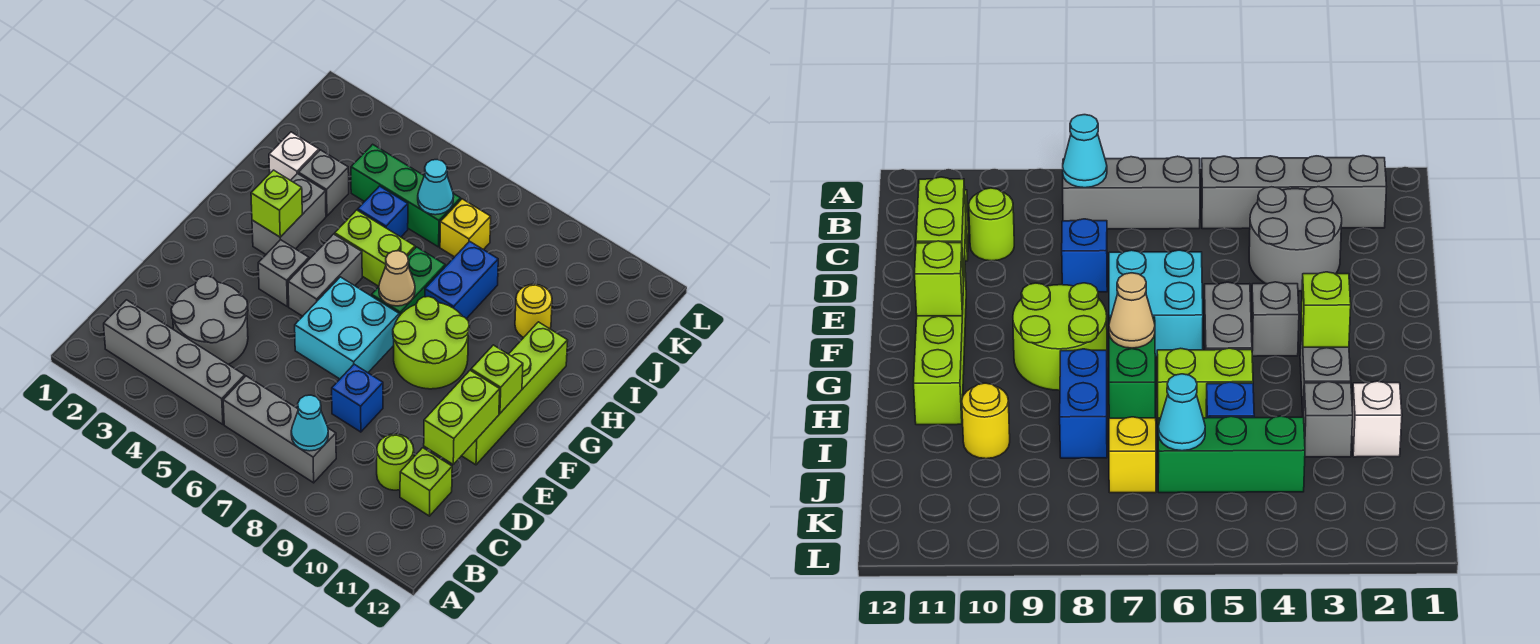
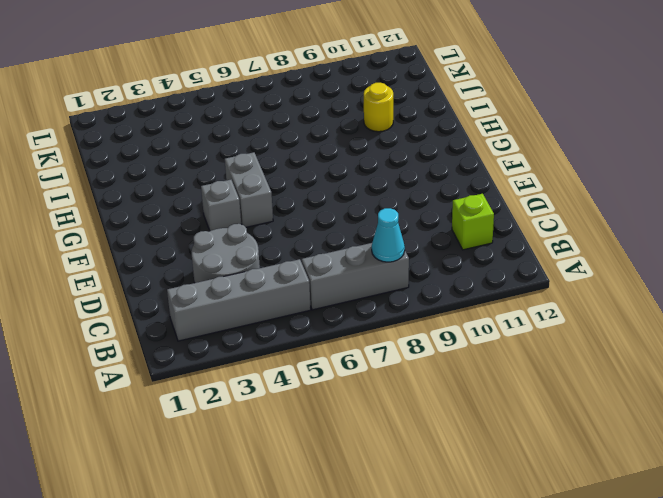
none -> lime round brick C10 level 1
none -> blue brick D8 level 1
none -> cyan brick E6:F7 level 1

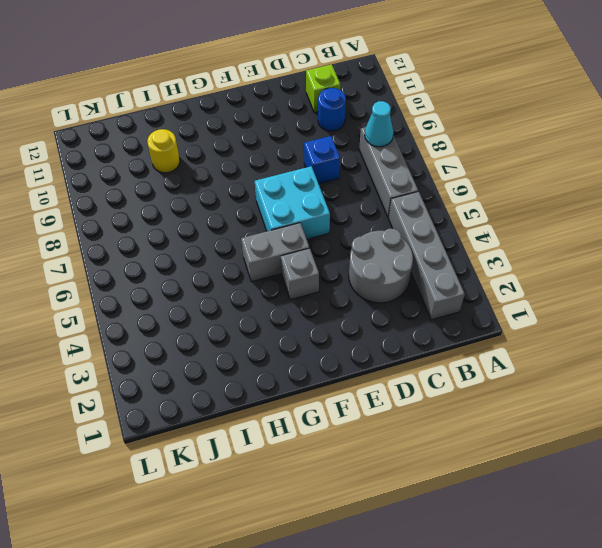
blue round brick C10 level 1 -> lime round brick C10 level 1
none -> lime brick E11:H11 level 1
none -> lime round brick F8:G9 level 1
none -> grey brick G3:H3 level 1

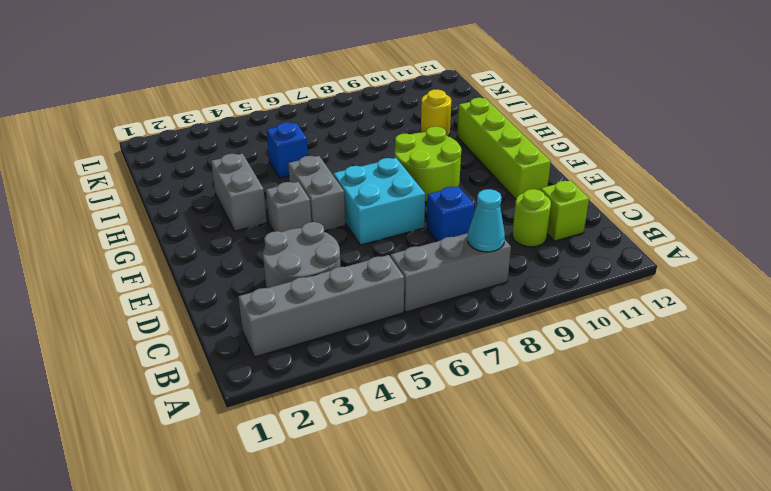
none -> green brick G7:H7 level 1
none -> lime brick H5:H6 level 1
none -> blue brick H8:I8 level 1

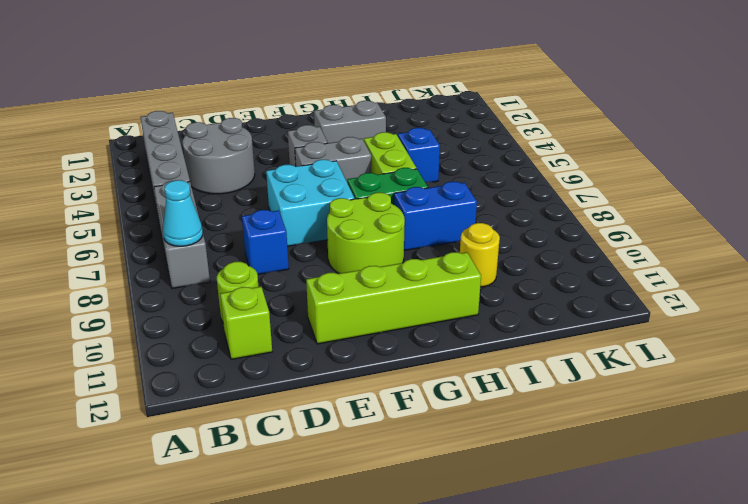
none -> white brick I2 level 1
none -> grey brick I3 level 1
none -> green brick J4:J6 level 1

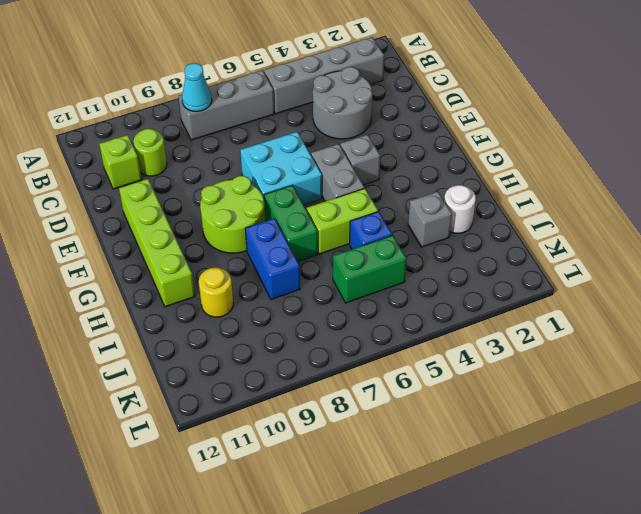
white round brick I2 level 1 -> white brick I2 level 1
green brick J5:J6 level 1 -> green brick J4:J6 level 1
none -> blue brick D8 level 1
none -> grey brick G3:H3 level 1
none -> yellow brick J7 level 1

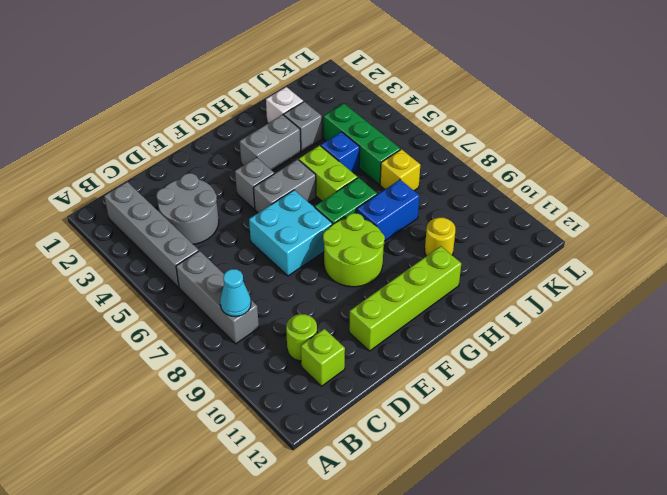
none -> blue brick D8 level 1
none -> lime brick D11:E11 level 2
none -> lime brick F11 level 2

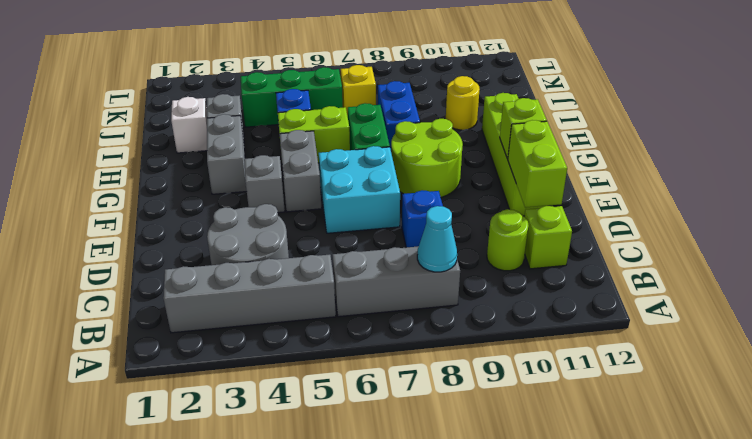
none -> lime brick G3 level 2
none -> tan cone G7 level 2
none -> cyan cone J6 level 2

